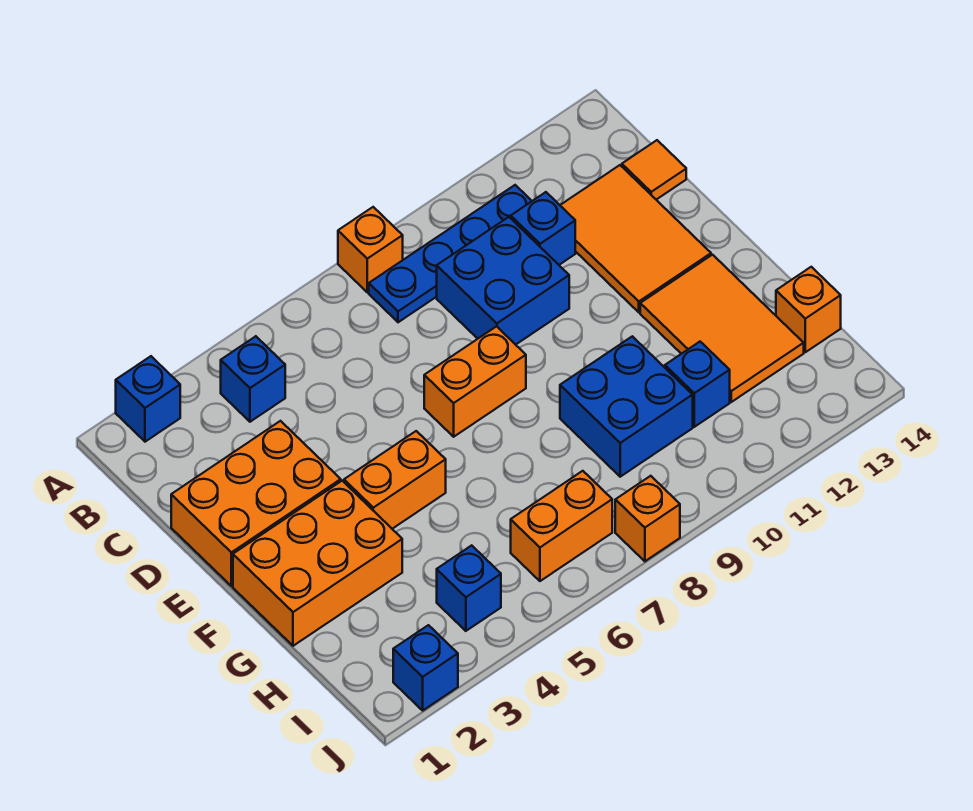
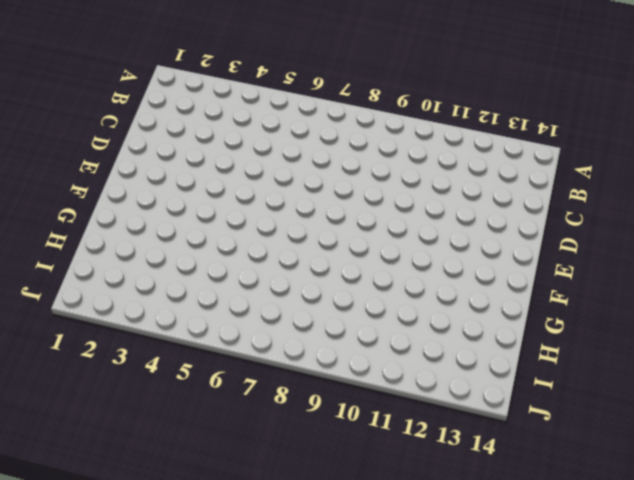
none -> blue brick A2 level 1
none -> orange brick A8 level 1
none -> blue brick B4 level 1

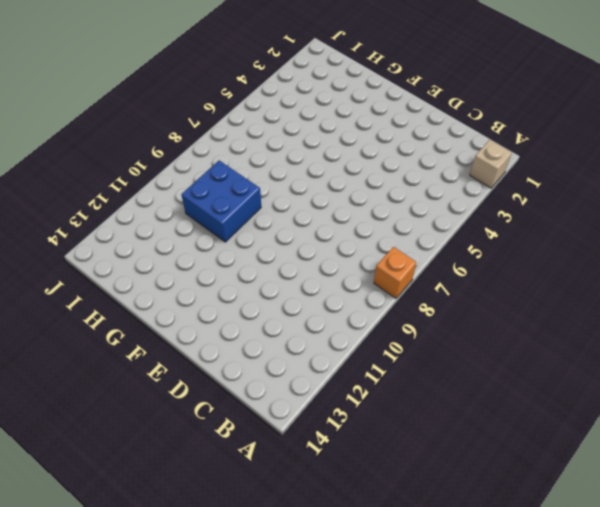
tan brick A2 level 1 -> blue brick A2 level 1
none -> blue brick B4 level 1
none -> blue plate B8:B11 level 1
none -> blue brick C9:D10 level 1

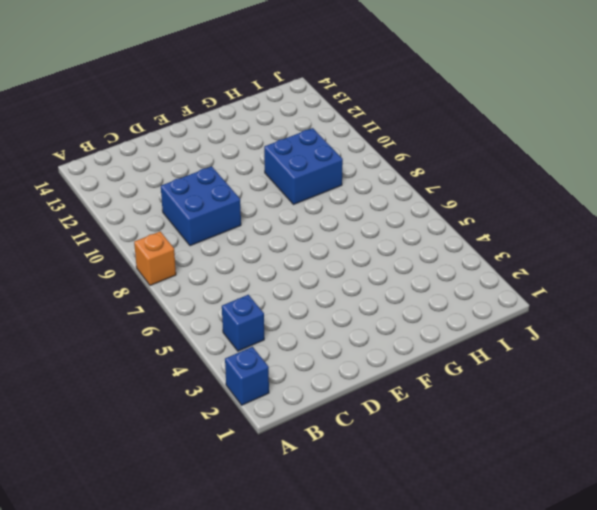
none -> blue plate B8:B11 level 1
none -> blue brick C11 level 1
none -> orange tile C12:E13 level 1

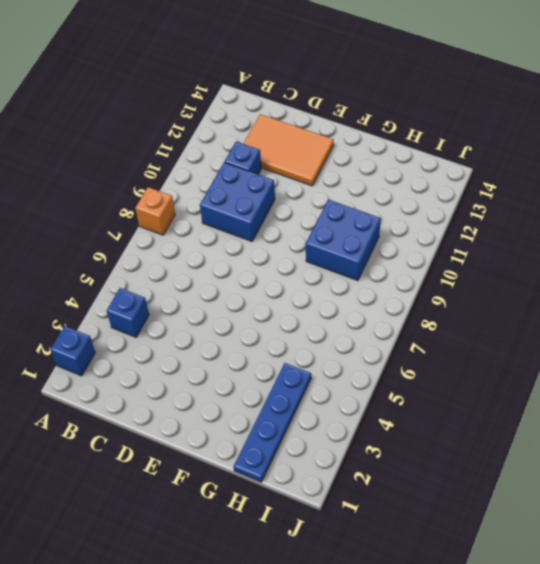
blue plate H1:H4 level 1 -> blue plate B8:B11 level 1
none -> orange tile C14 level 1
none -> orange brick D1:E3 level 1
none -> orange brick E7:E8 level 1

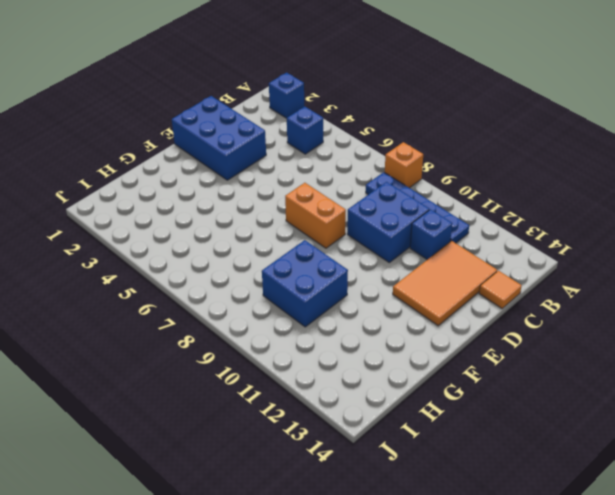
blue brick D1:E3 level 1 -> orange brick D1:E3 level 1
none -> orange brick F1:G3 level 1
none -> orange brick F4:F5 level 1
none -> orange tile F12:H13 level 1

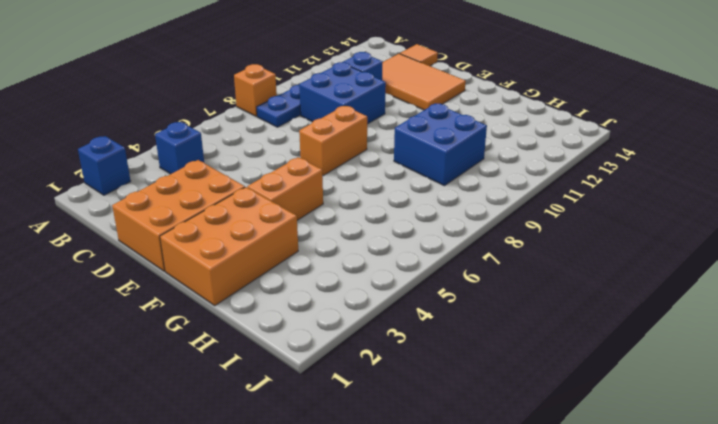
none -> orange tile F12:H13 level 1
none -> blue brick H11 level 1
none -> orange brick H14 level 1

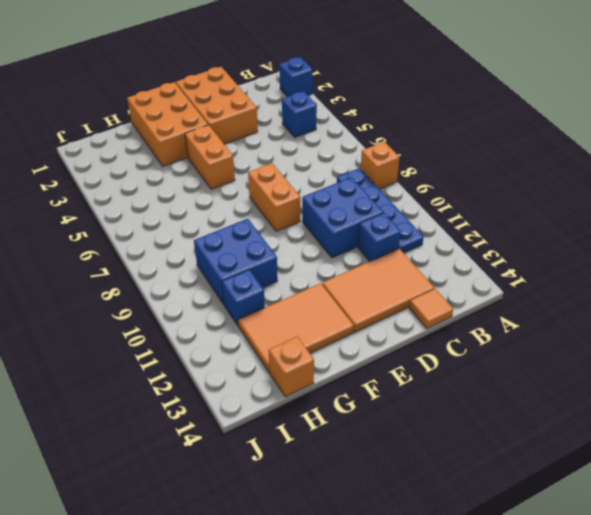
none -> blue brick I4 level 1
none -> orange brick I6:I7 level 1
none -> blue brick J2 level 1

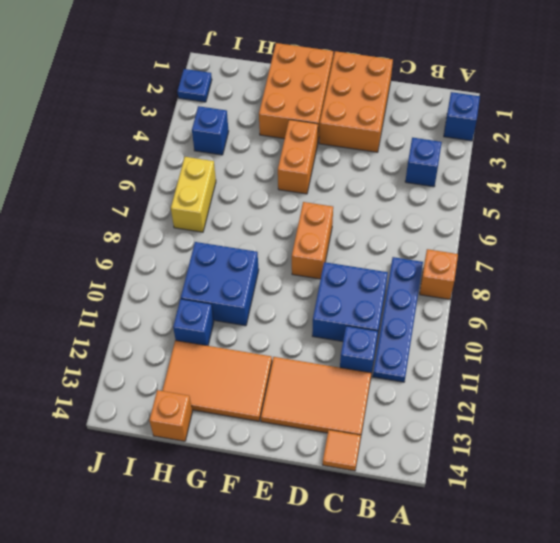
yellow brick I6:I7 level 1 -> orange brick I6:I7 level 1
blue plate J2 level 1 -> blue brick J2 level 1
none -> orange brick J8 level 1

